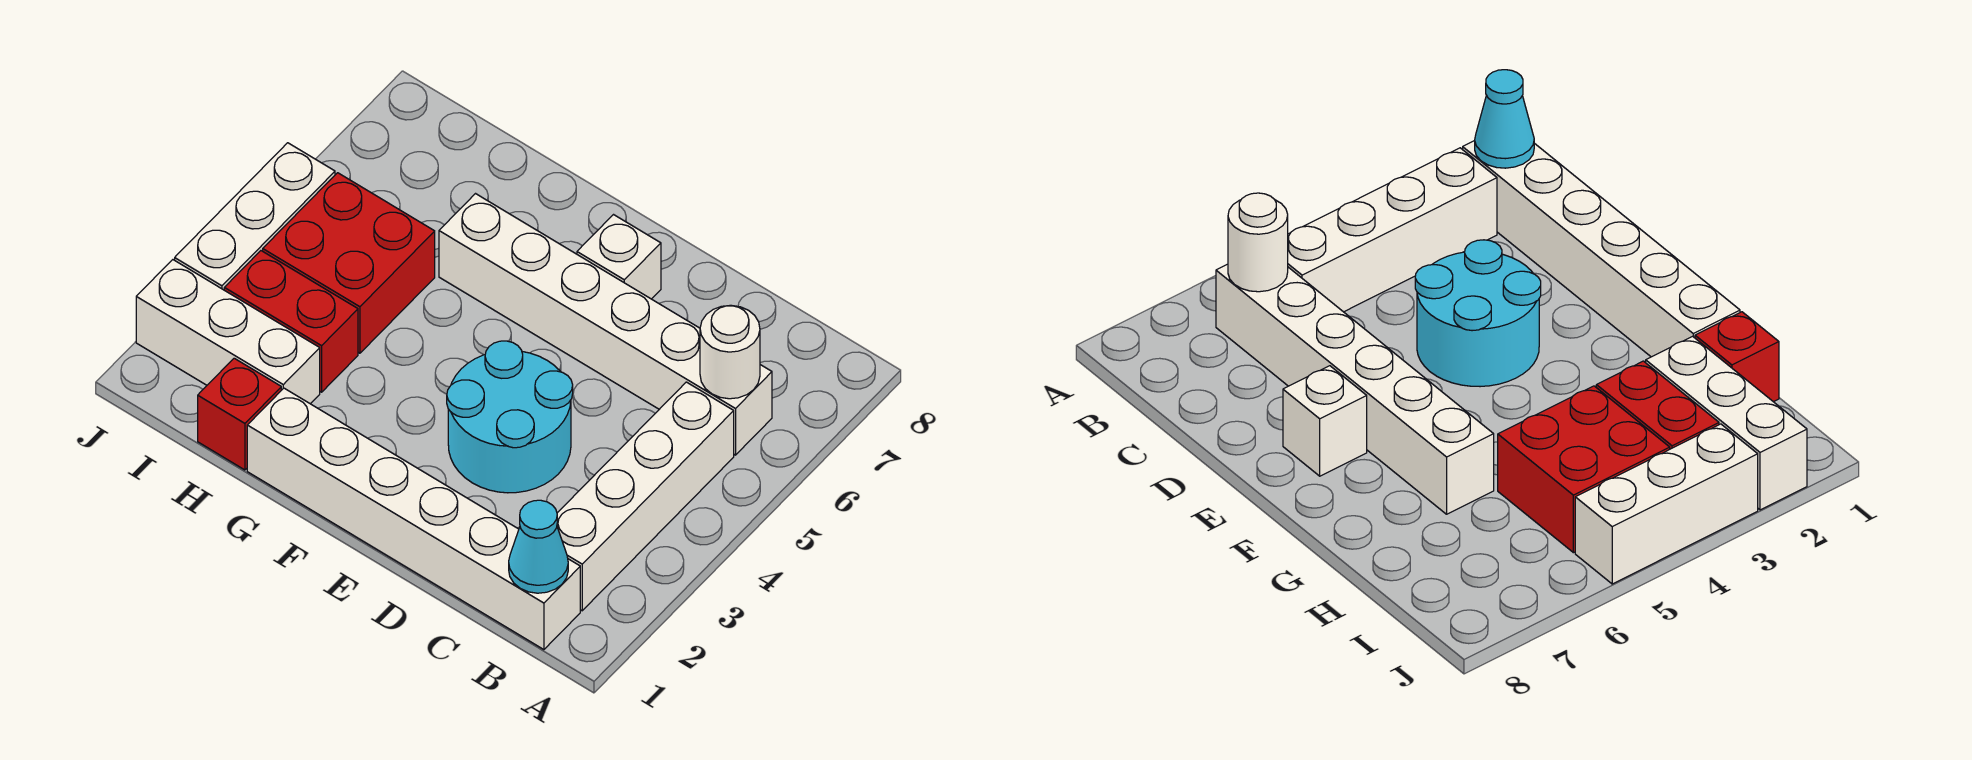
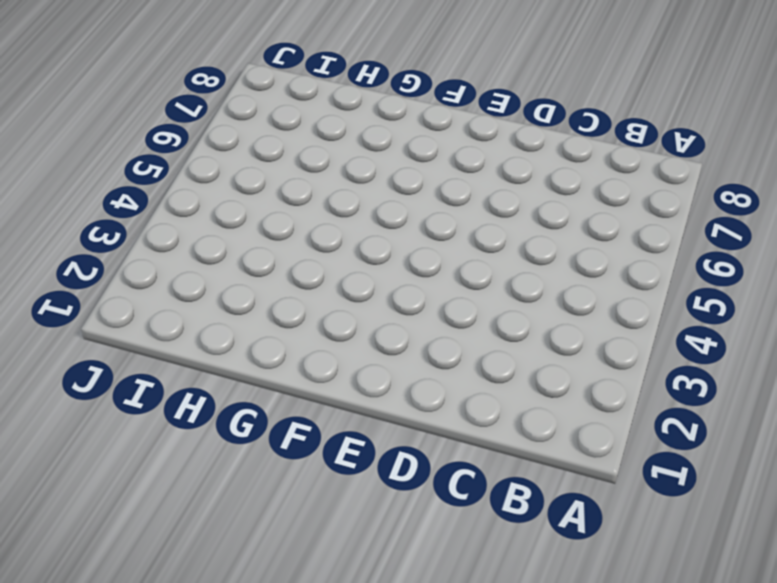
none -> white brick B1:G1 level 1
none -> white brick B2:B5 level 1
none -> white brick B6:G6 level 1

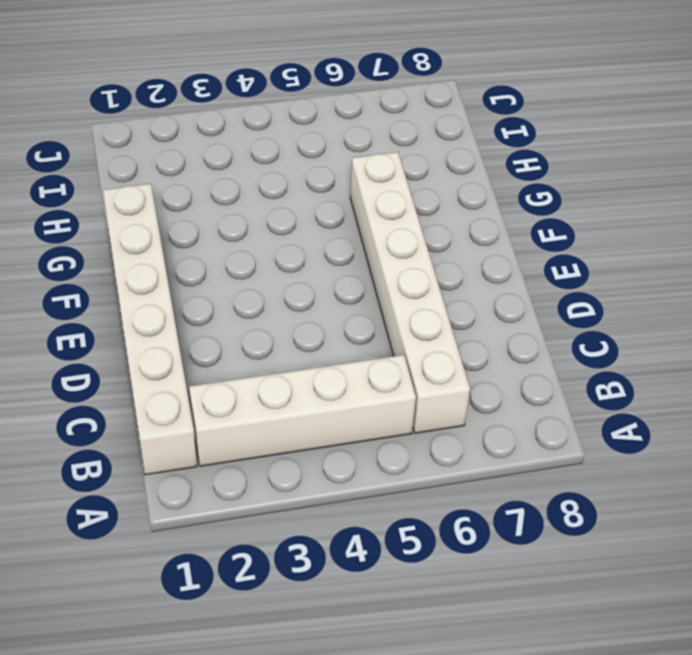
none -> cyan round brick D3:E4 level 1
none -> white brick E7 level 1
none -> red brick H1 level 1

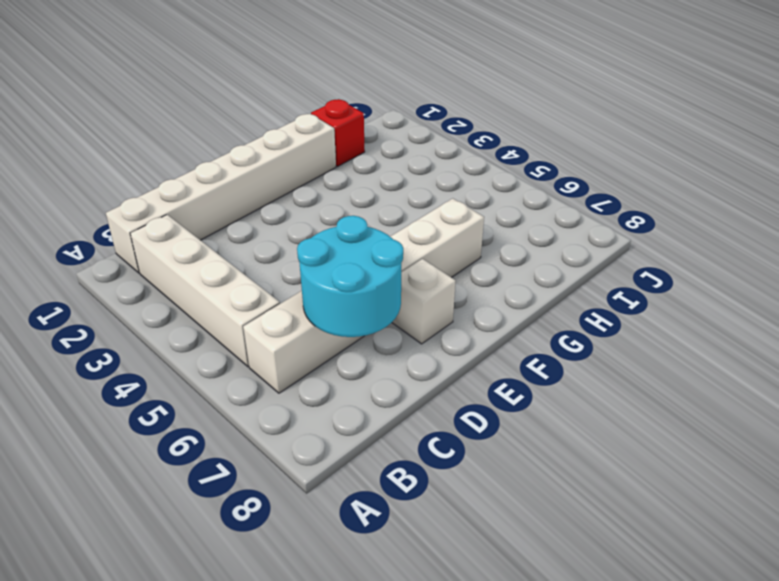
cyan round brick C6:D7 level 2 -> cyan round brick D3:E4 level 1
none -> white brick H2:J2 level 1
none -> red brick H3:I3 level 1
none -> red brick H4:I5 level 1

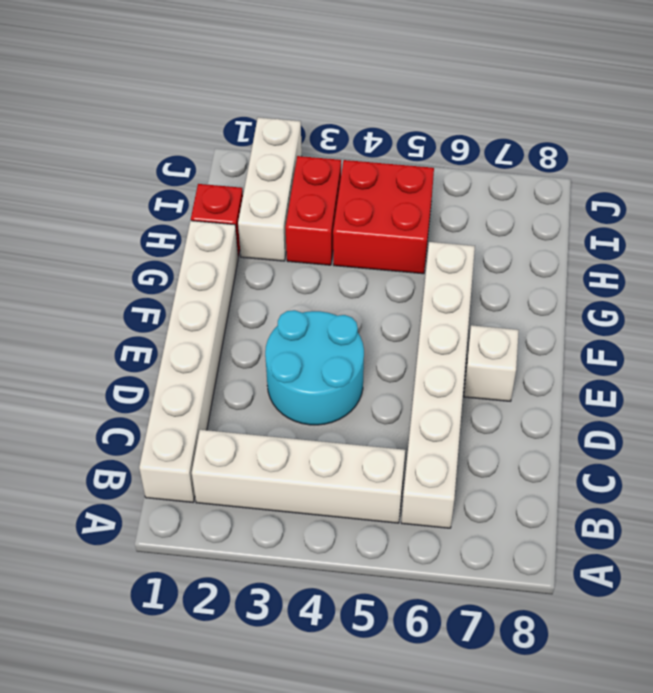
none -> white brick J3:J5 level 1
none -> cyan cone B1 level 2
none -> white round brick B6 level 2

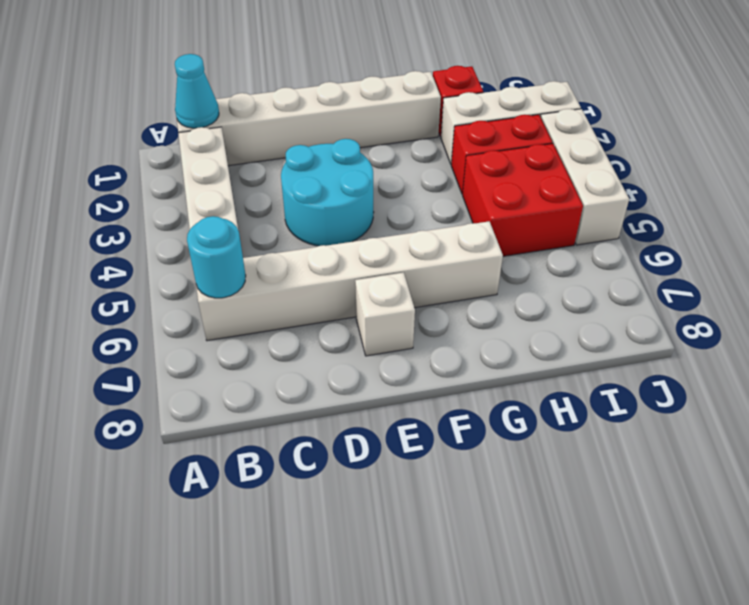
cyan round brick B6 level 2 -> white round brick B6 level 2

